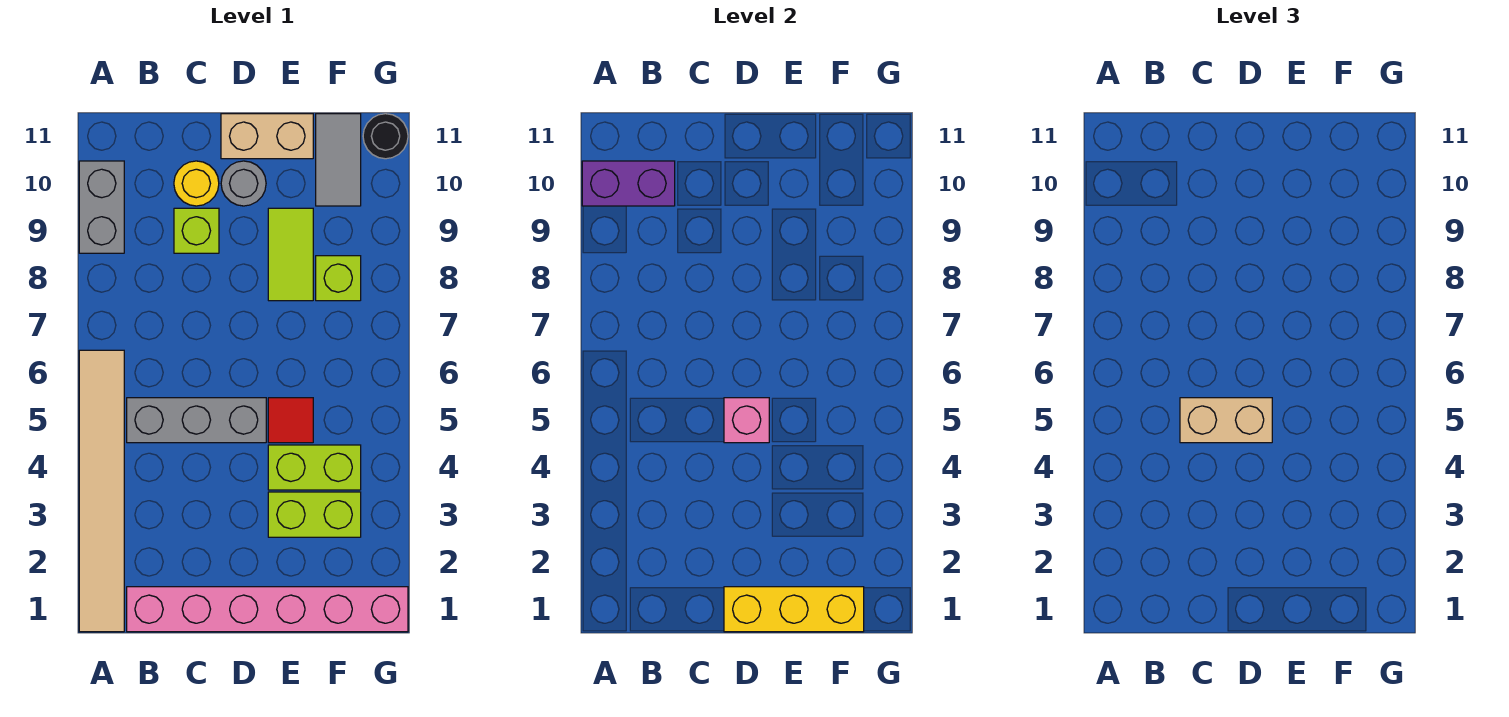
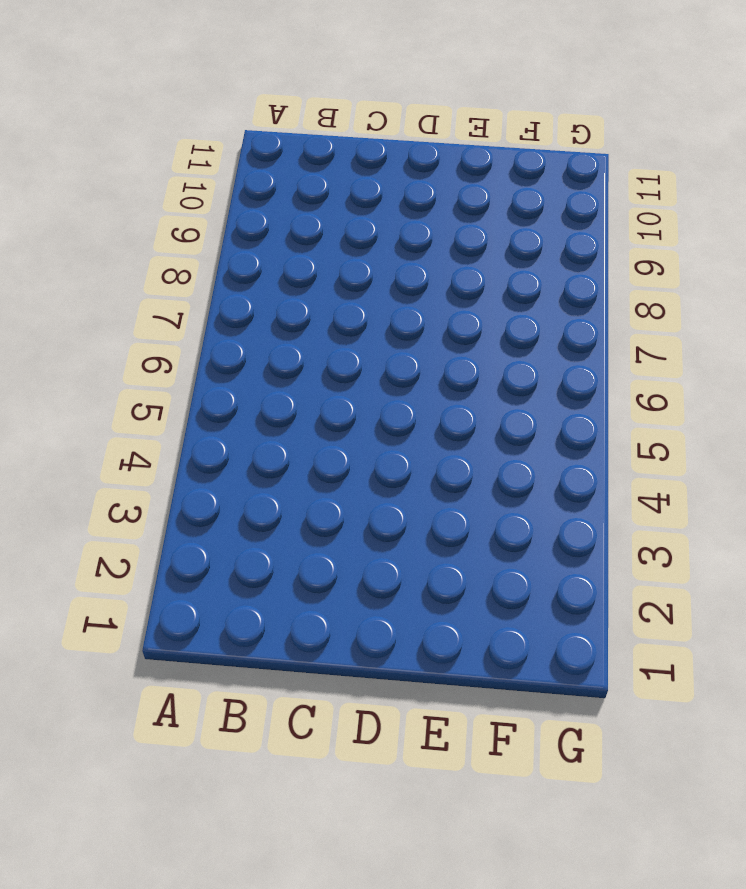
none -> tan tile A1:A6 level 1
none -> grey brick A9:A10 level 1
none -> pink brick B1:G1 level 1

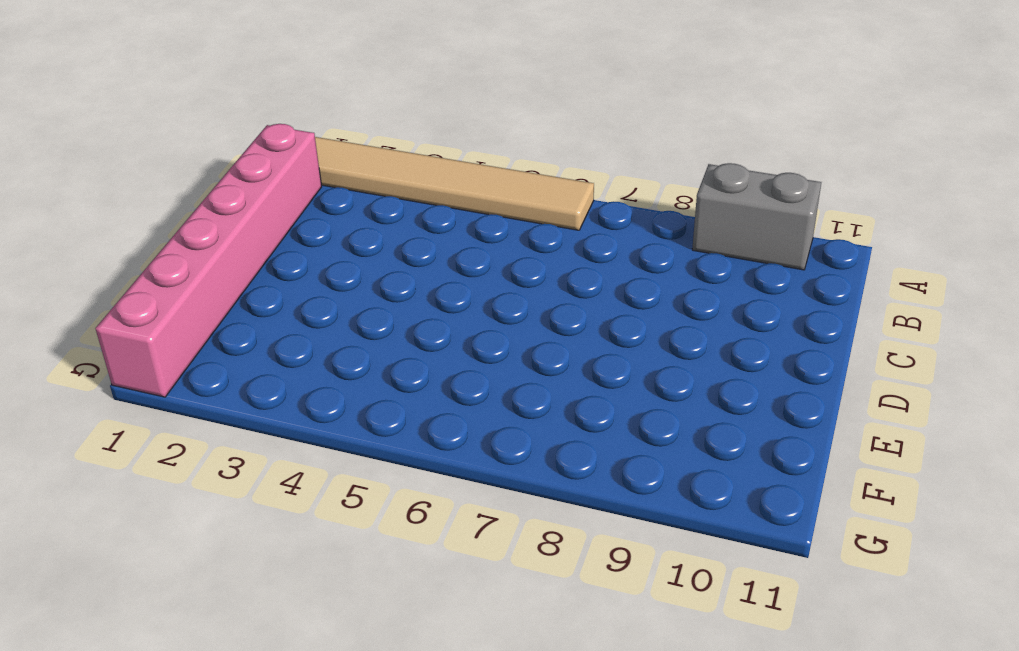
none -> grey brick B5:D5 level 1
none -> lime brick C9 level 1
none -> yellow round brick C10 level 1

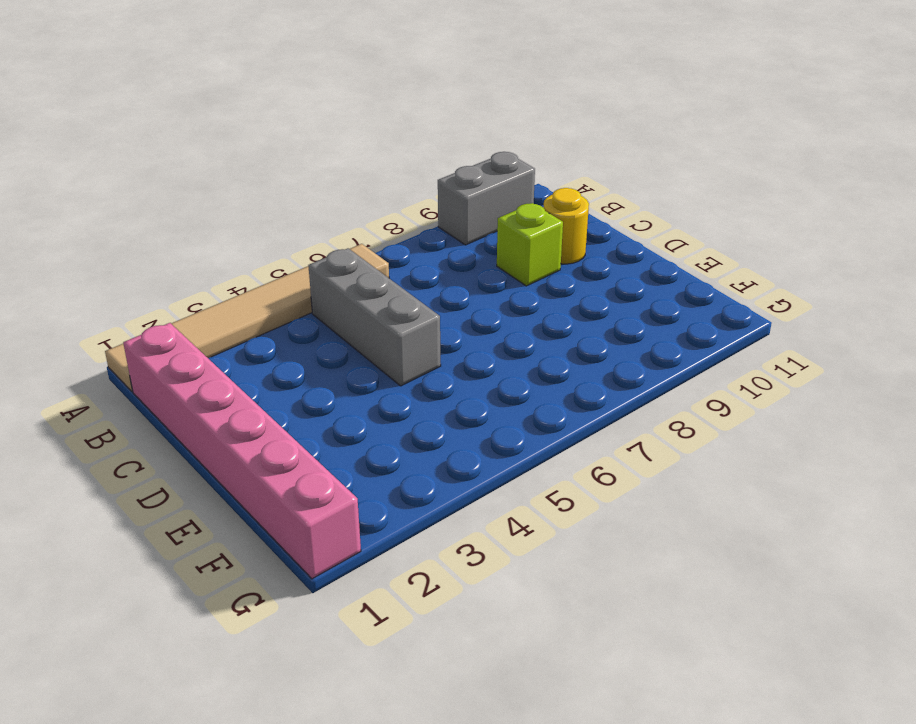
none -> grey round brick D10 level 1
none -> tan brick D11:E11 level 1
none -> lime brick E3:F3 level 1

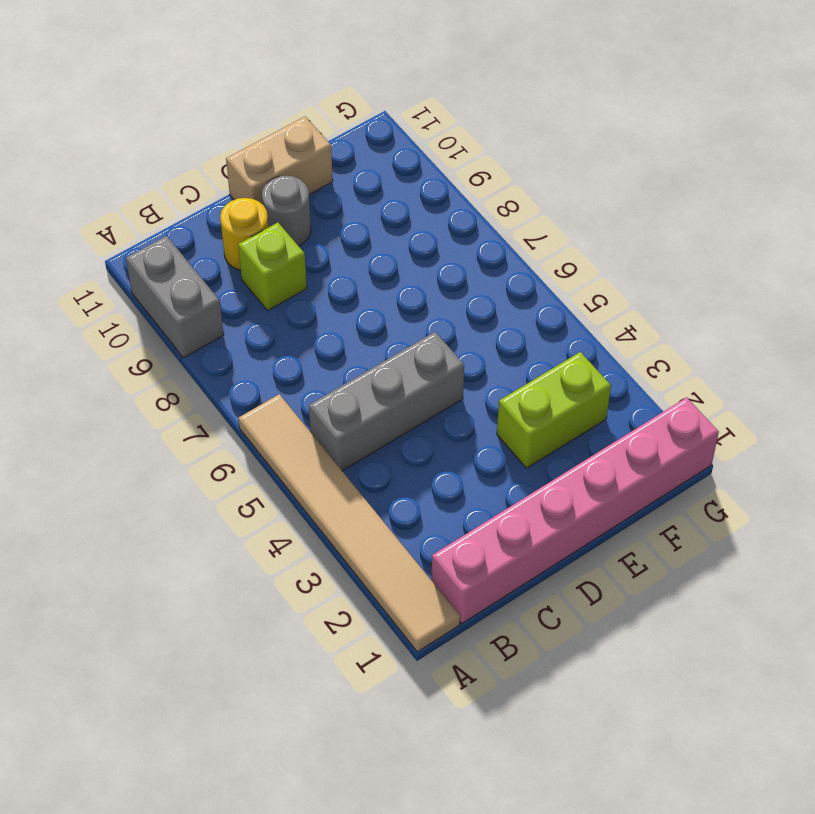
none -> lime brick E4:F4 level 1
none -> red tile E5 level 1
none -> lime tile E8:E9 level 1

